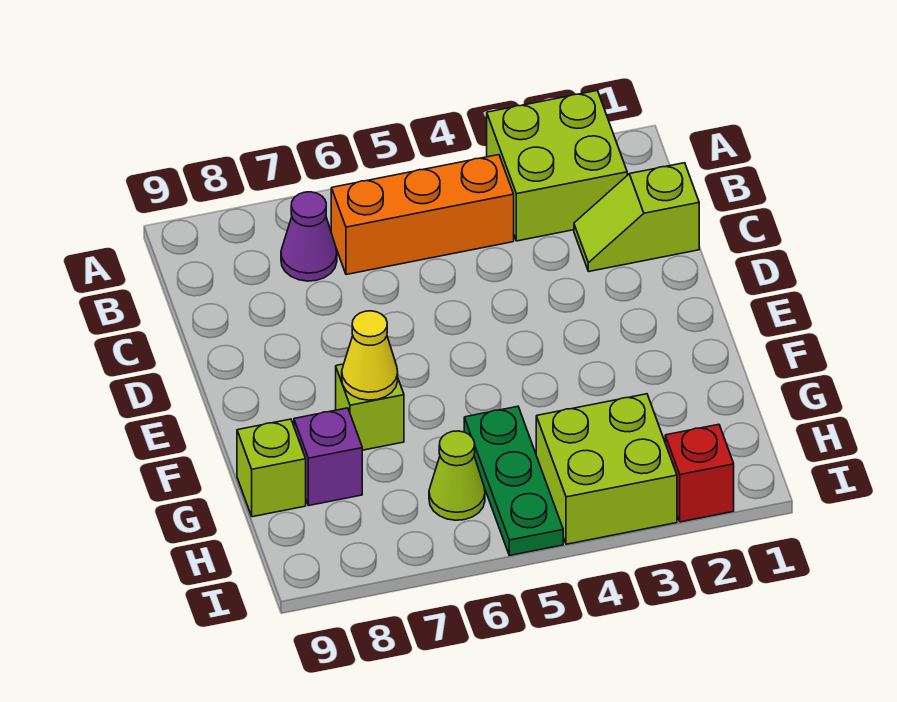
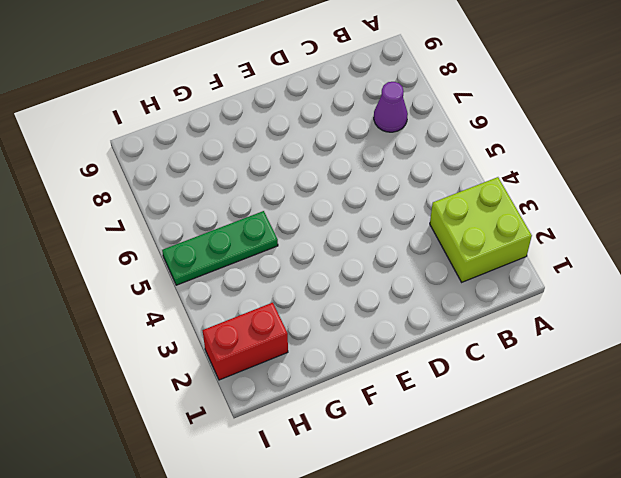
red brick H2:I2 level 1 -> red brick I2 level 1
none -> orange brick B4:B6 level 1
none -> lime slope C1:C2 level 1 top 1
none -> lime brick F7 level 1

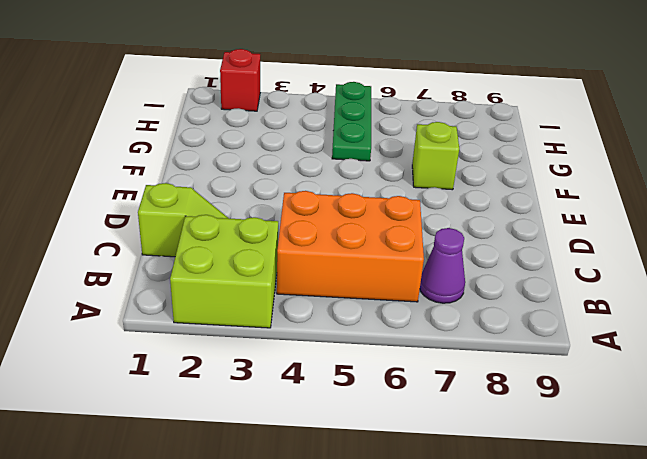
orange brick B4:C6 level 1 -> orange brick B4:B6 level 1
none -> purple brick G8 level 1
none -> lime brick G9 level 1
none -> lime brick H3:I4 level 1

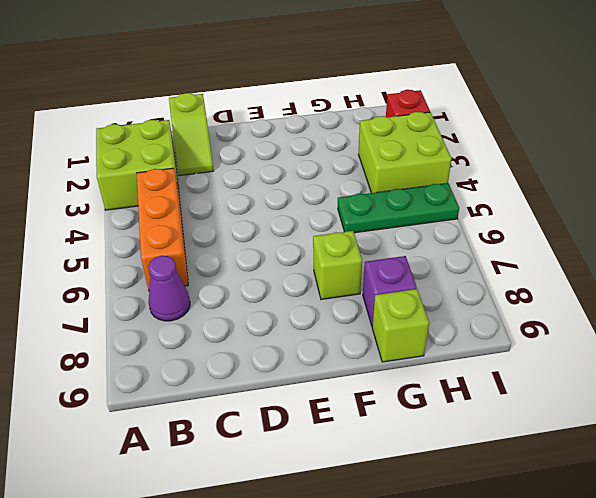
none -> lime cone H6 level 1
none -> yellow cone F7 level 2

